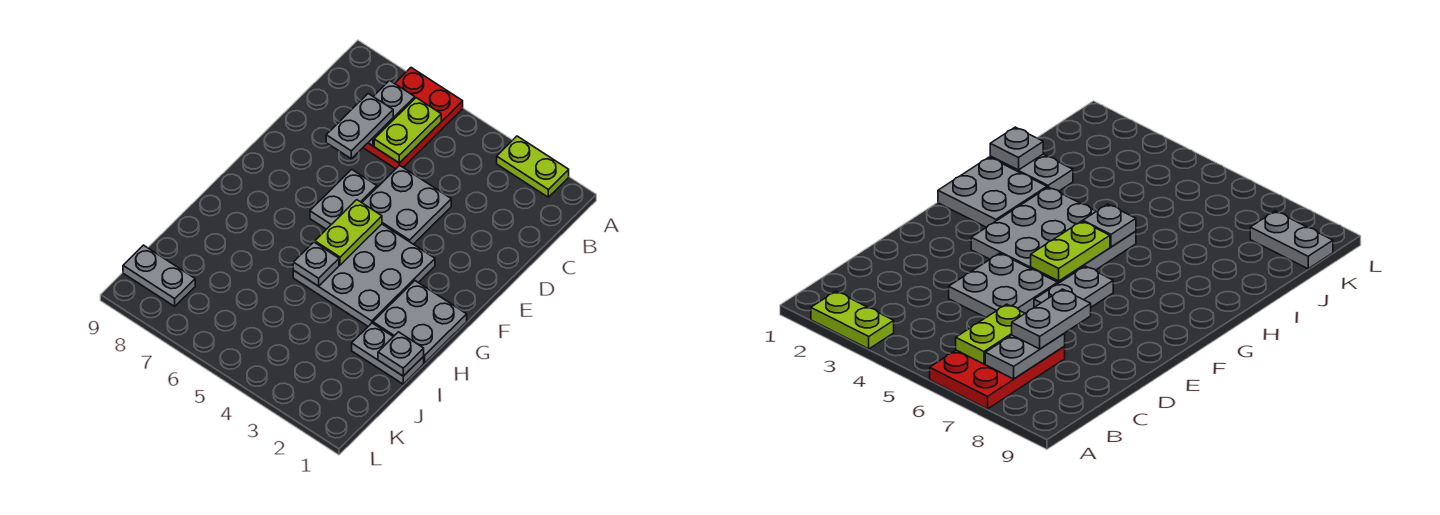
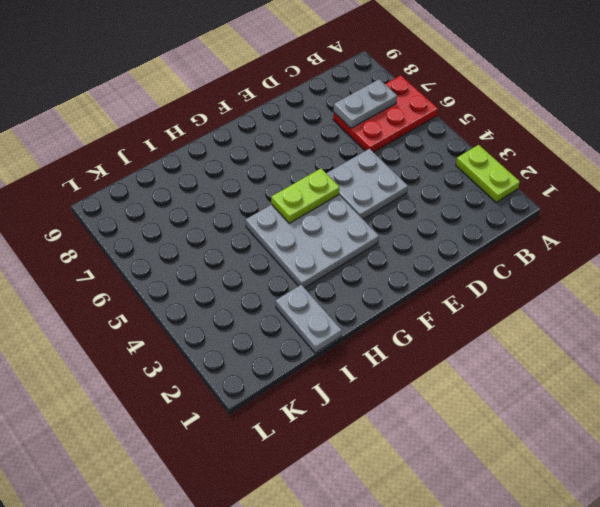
none -> grey plate E6:F6 level 1
none -> grey plate G1:H2 level 1
none -> grey plate K8:K9 level 1

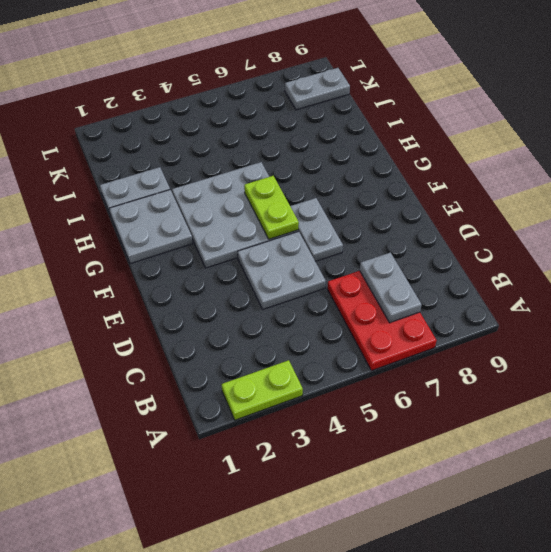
none -> lime plate B6:C6 level 2
none -> grey plate H5 level 2
none -> grey plate I1 level 2

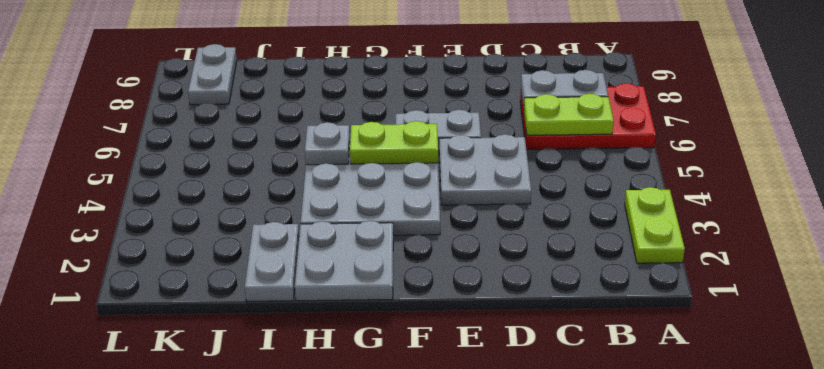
none -> grey plate I1 level 2
none -> grey plate C7:D7 level 3

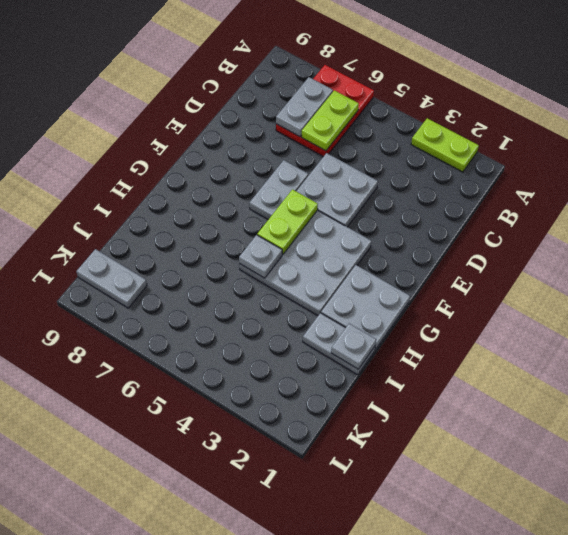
none -> grey plate C7:D7 level 3

